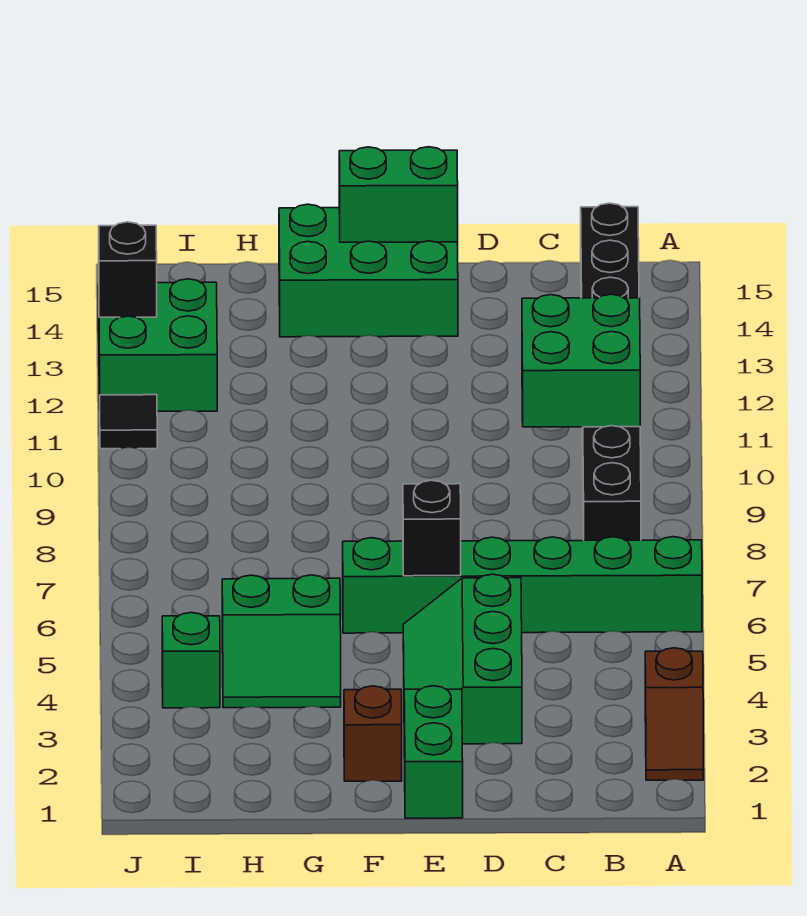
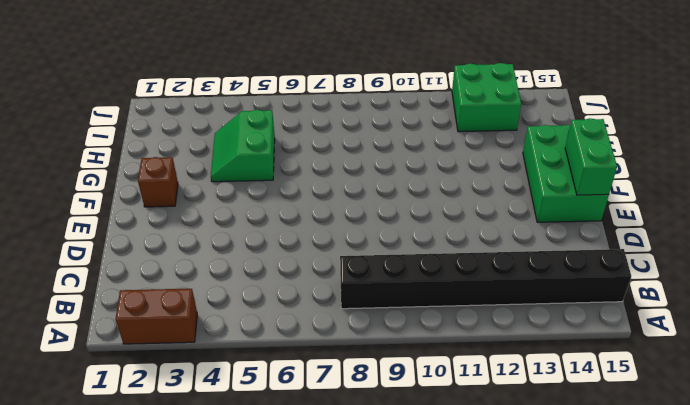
brown brick A2:A3 level 1 -> brown slope A2:A3 level 1 top 3
none -> green brick A6:F6 level 1
none -> green slope D3:E5 level 1 top D
none -> green brick E1:E2 level 1

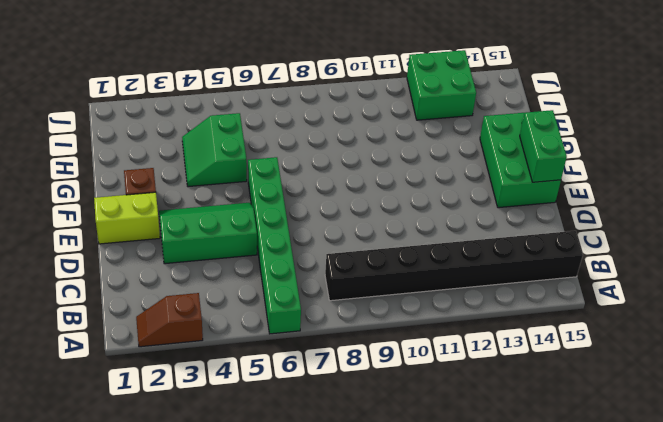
lime brick E1:E2 level 1 -> green brick E1:E2 level 1
none -> green brick I4 level 1
none -> black tile J11 level 1
none -> green brick B10:C11 level 2

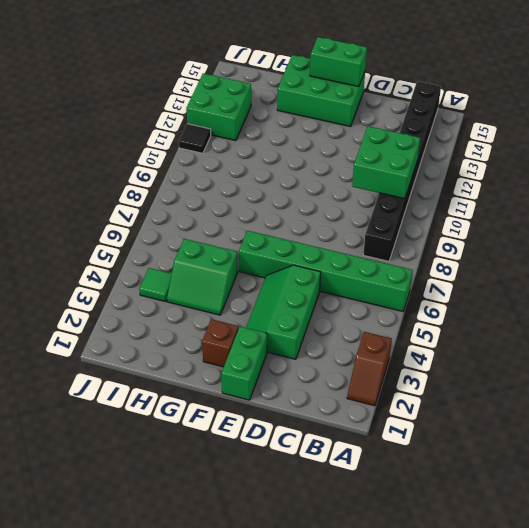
green tile I4 level 1 -> green brick I4 level 1
none -> black brick E6 level 2
none -> black brick J13 level 2

